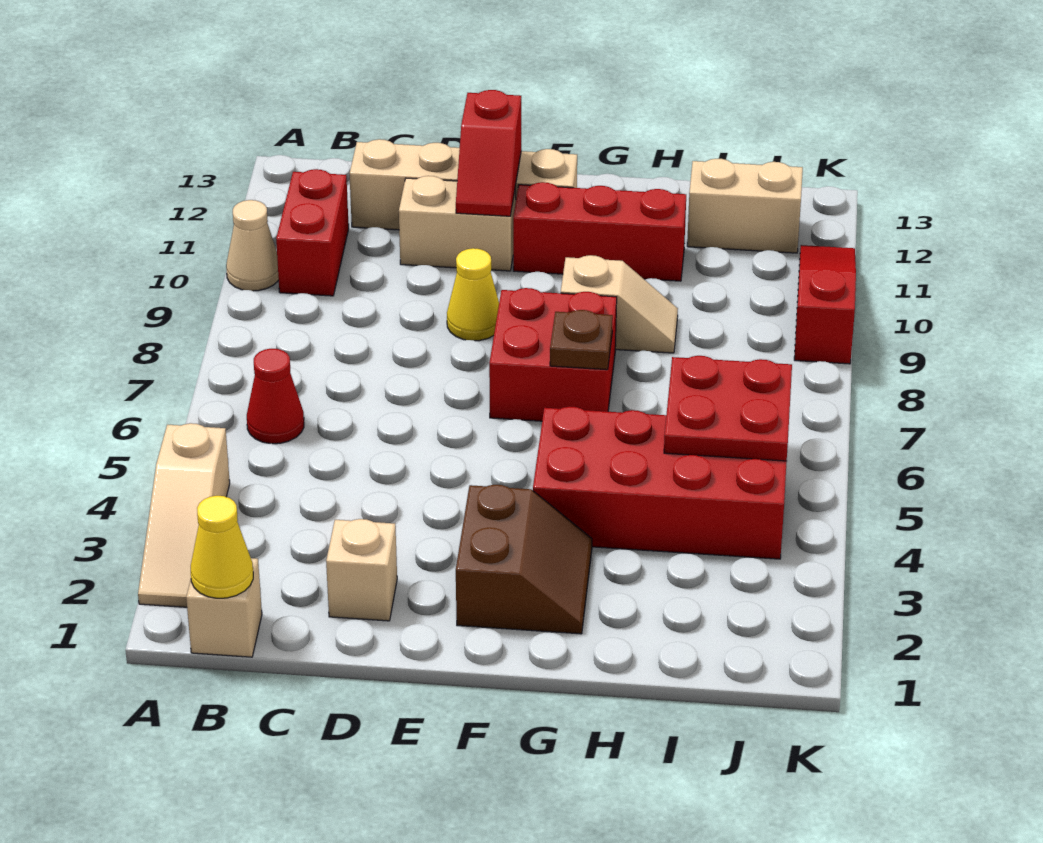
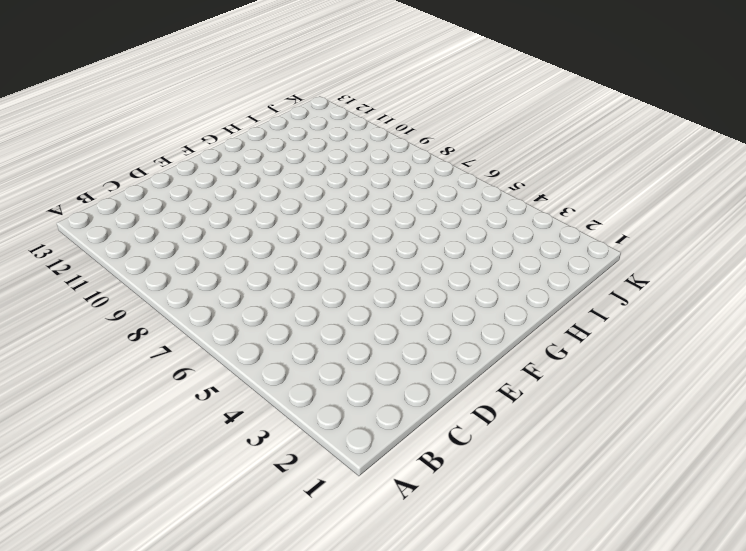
none -> tan slope A2:A4 level 1 top 4
none -> tan cone A10 level 1
none -> tan brick B1 level 1

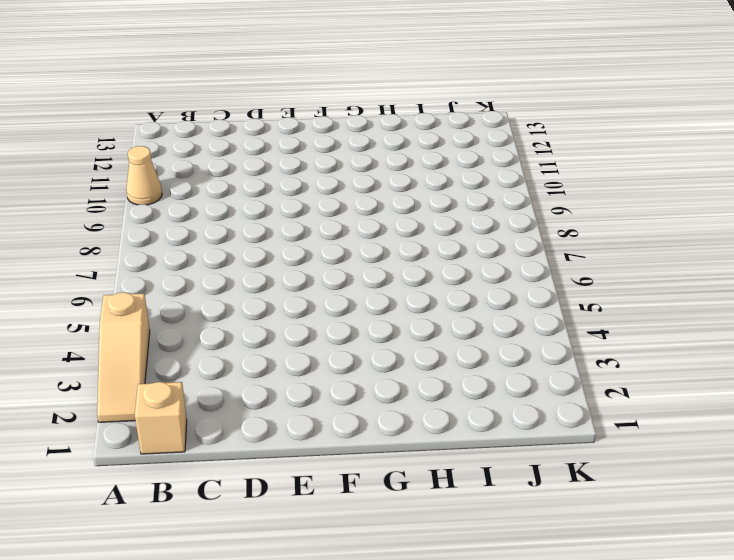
none -> red cone B6 level 1
none -> red brick B10:B11 level 1
none -> tan brick C12:F12 level 1

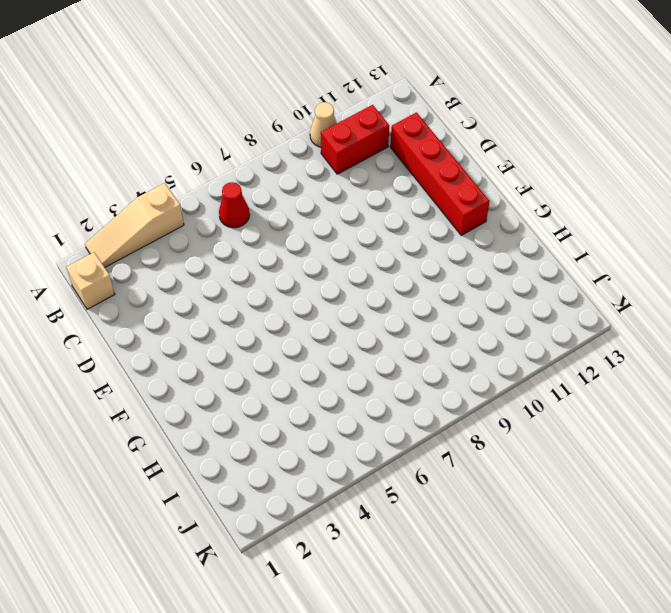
red brick C12:F12 level 1 -> tan brick C12:F12 level 1
none -> tan brick D2 level 1
none -> tan brick D11:E11 level 1
none -> yellow cone E9 level 1

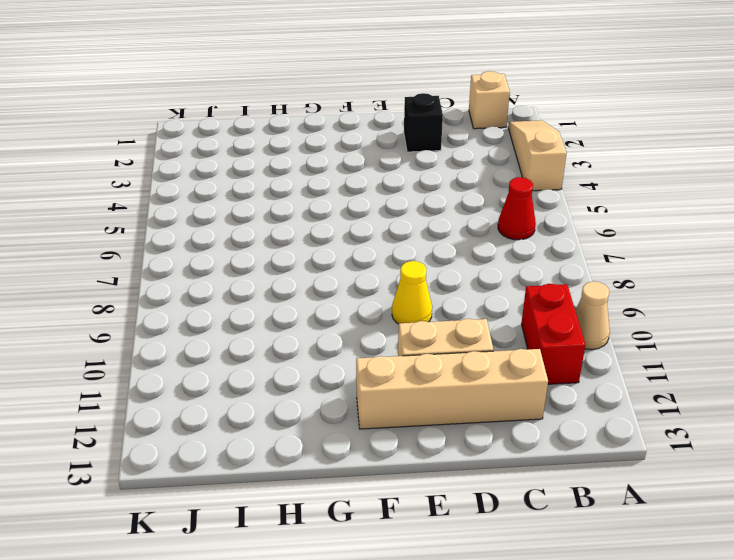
black brick D2 level 1 -> tan brick D2 level 1
none -> brown slope F2:G3 level 1 top F
none -> red brick F7:G8 level 1
none -> red brick F11:H11 level 1

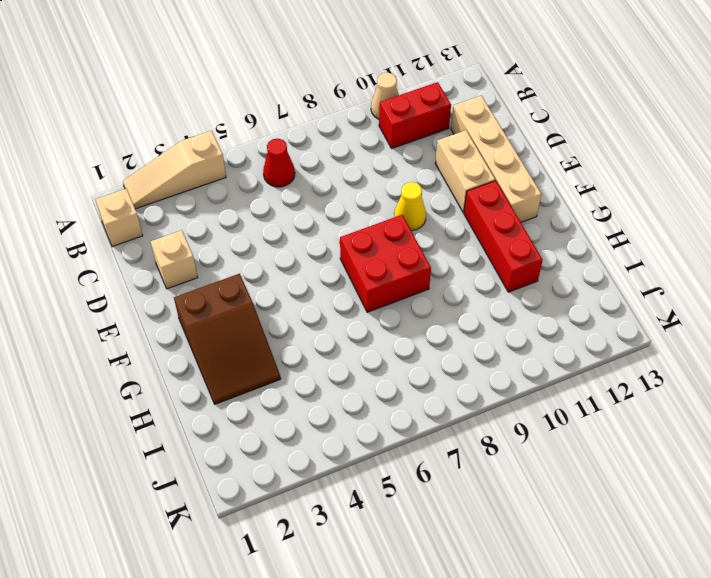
brown slope F2:H3 level 1 top F -> brown slope F2:G3 level 1 top F
none -> red brick G4:J5 level 1
none -> tan slope G9:H9 level 1 top G
none -> tan brick I12:J12 level 1

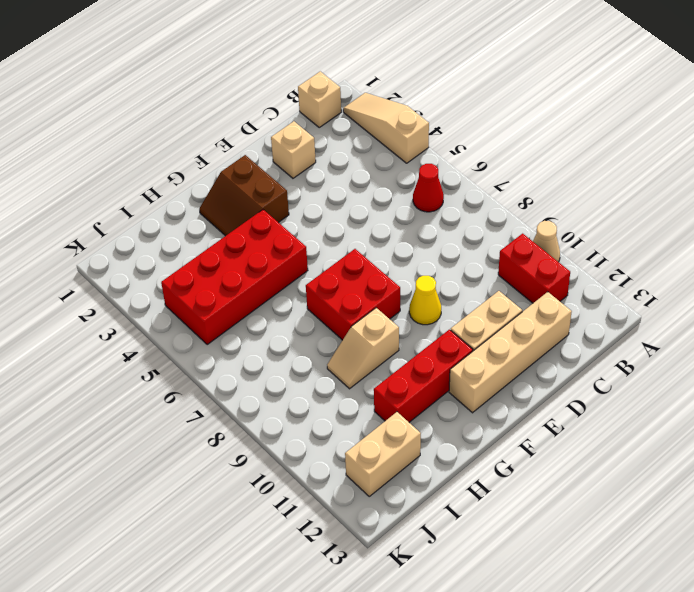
none -> red slope K9:K11 level 1 top 9
none -> yellow cone B1 level 2
none -> red slope E11:E12 level 2 top 12

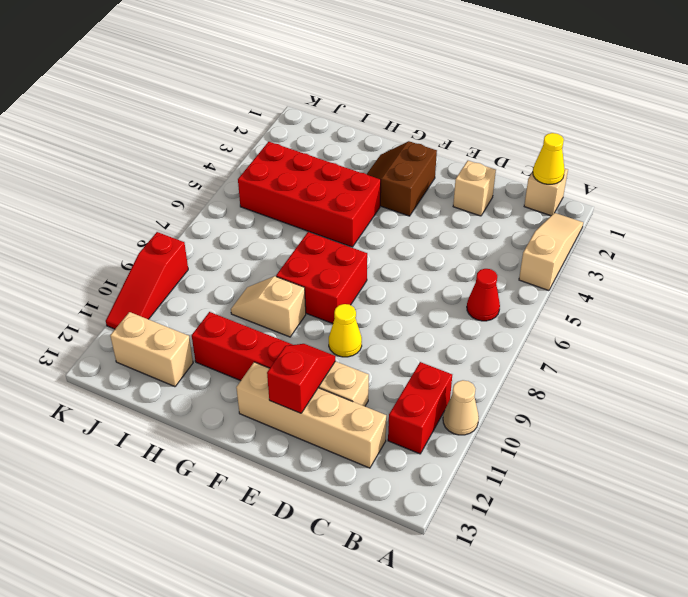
none -> brown plate G7 level 2
none -> red plate I5:J6 level 2

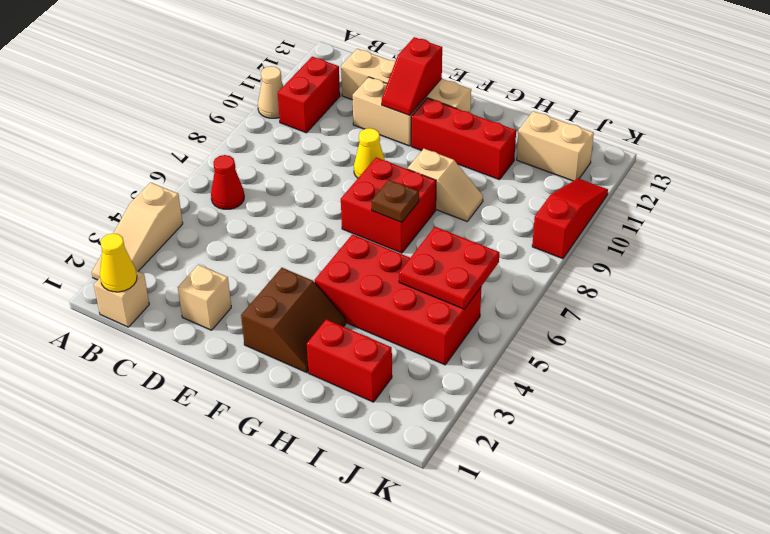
red brick H2:I2 level 1 -> none

